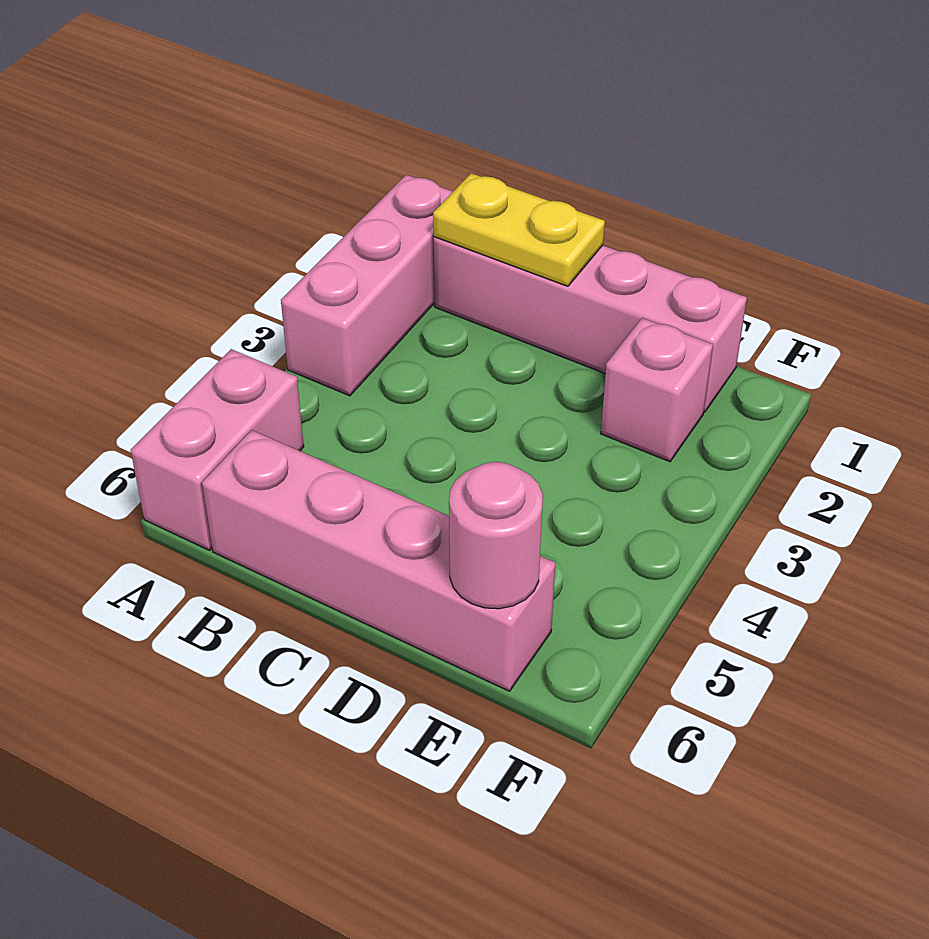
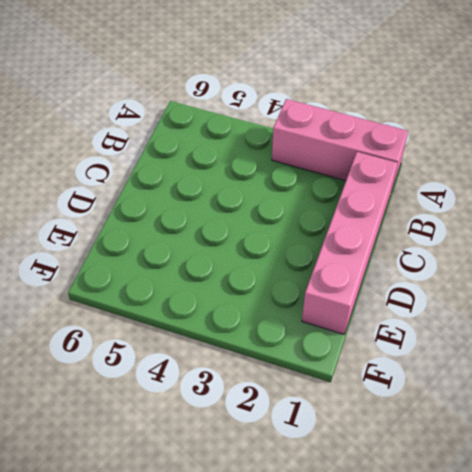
none -> pink brick A5:A6 level 1
none -> pink brick B6:E6 level 1

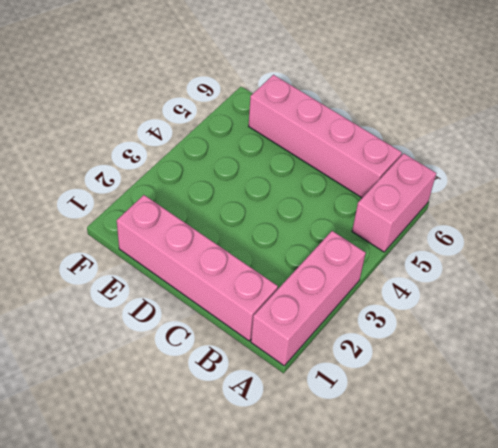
none -> pink brick E2 level 1
none -> yellow plate B1:C1 level 2

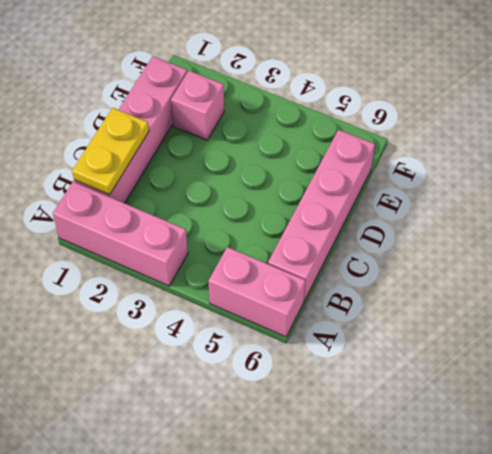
none -> pink round brick E6 level 2

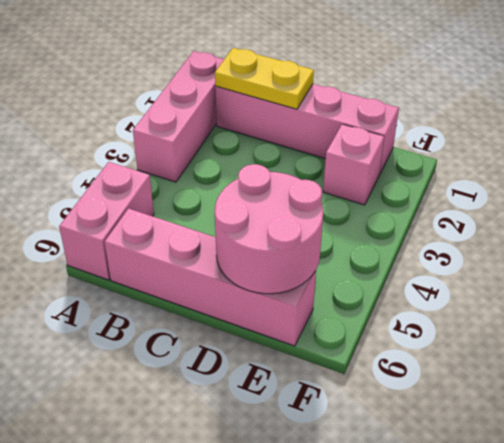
pink round brick D5:E6 level 2 -> pink round brick E6 level 2

